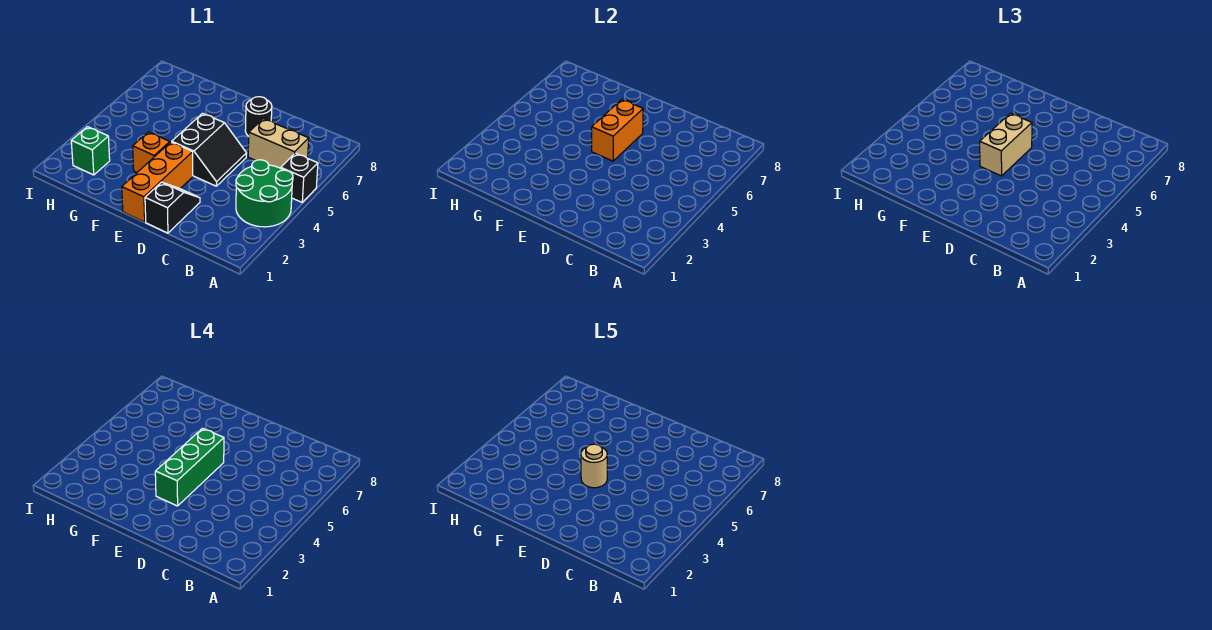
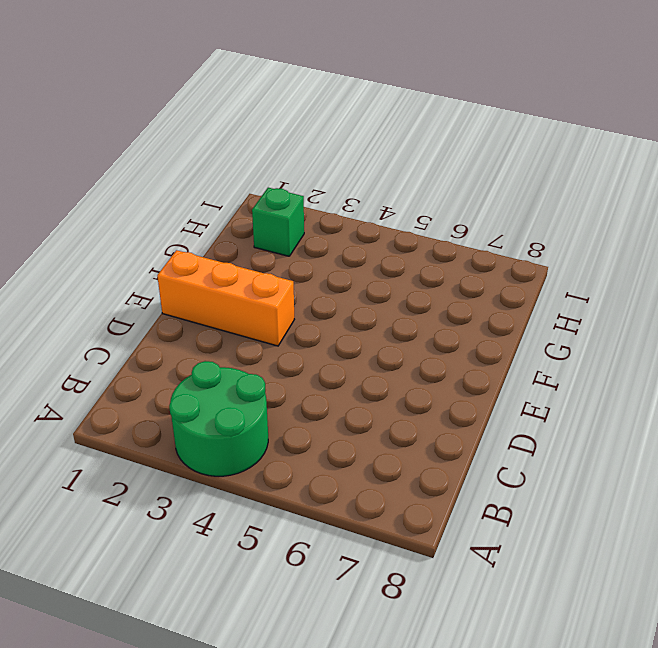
none -> black brick A5 level 1
none -> tan brick B6:C6 level 1
none -> black slope D1:D2 level 1 top 1

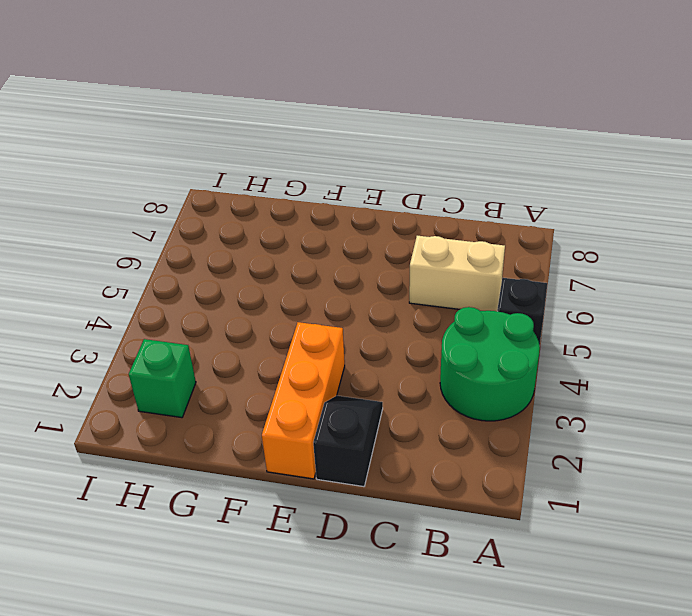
none -> black slope D4:E5 level 1 top E
none -> black round brick D7 level 1
none -> orange brick F3 level 1

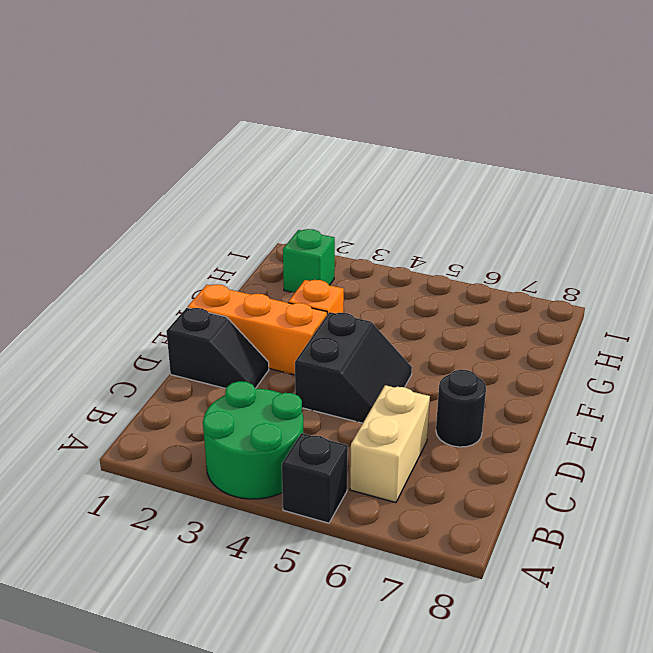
black slope D4:E5 level 1 top 4 -> black slope D4:E5 level 1 top E
none -> orange brick E5:E6 level 2
none -> tan brick E4:E5 level 3
none -> green brick E3:E5 level 4

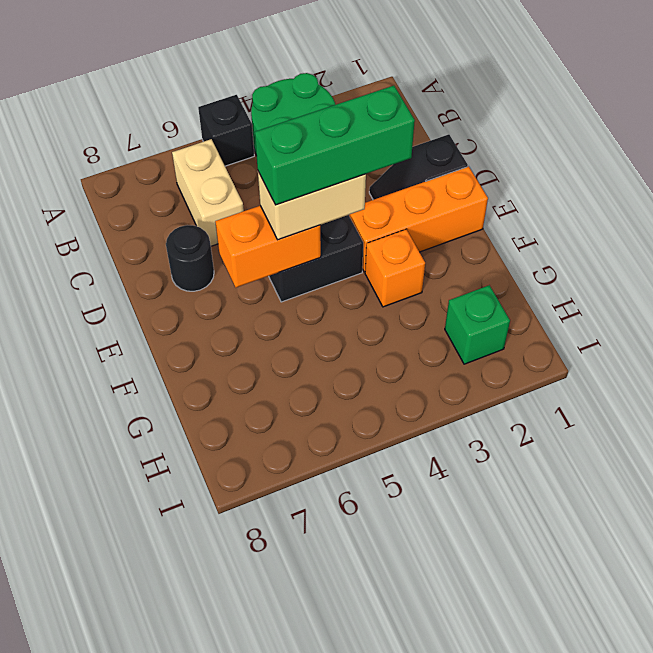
none -> tan round brick E4 level 5

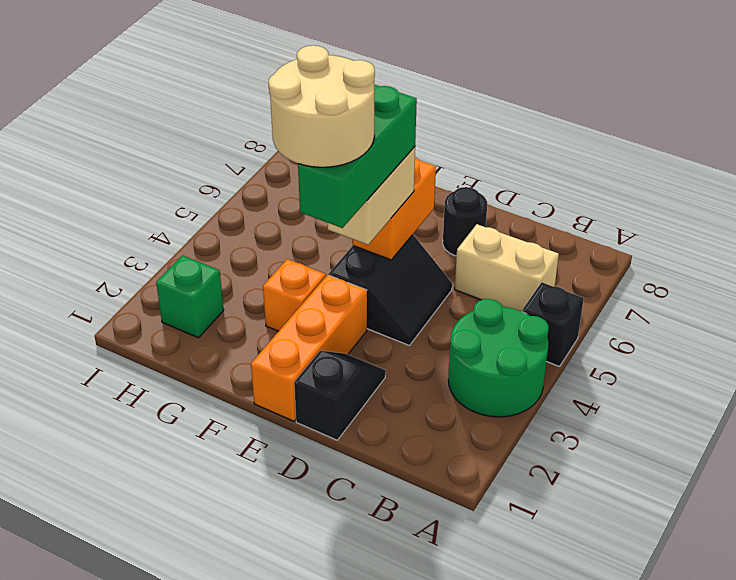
tan round brick E3:F4 level 5 -> tan round brick E4 level 5

